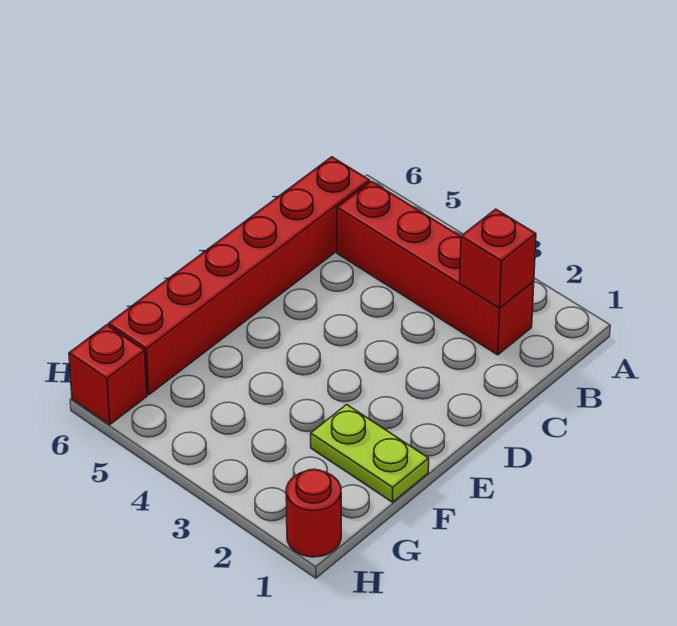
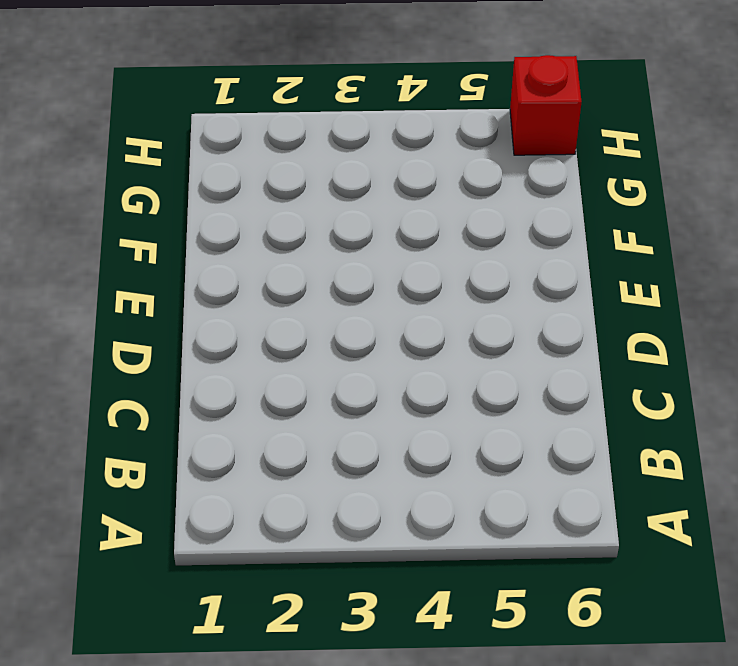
none -> red brick B2:B5 level 1
none -> red brick B6:G6 level 1

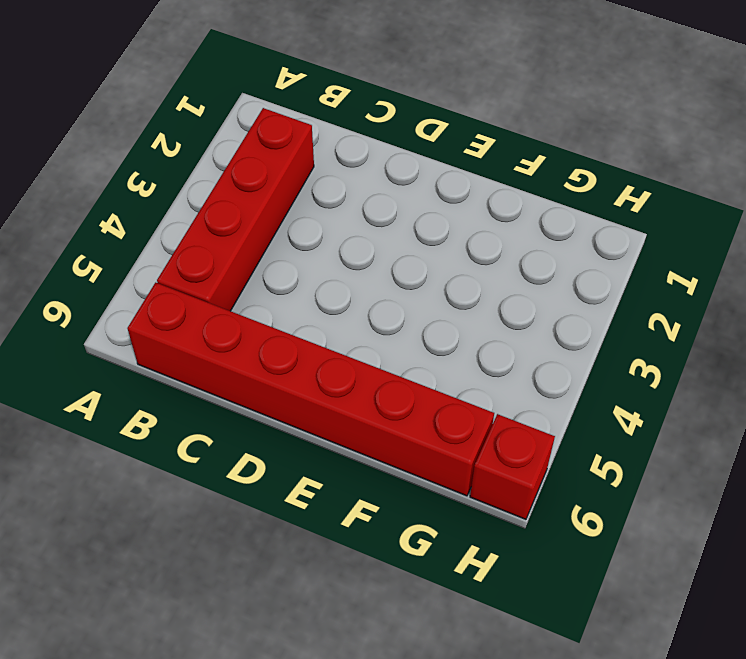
none -> lime plate F1:F2 level 1
none -> red round brick H1 level 1

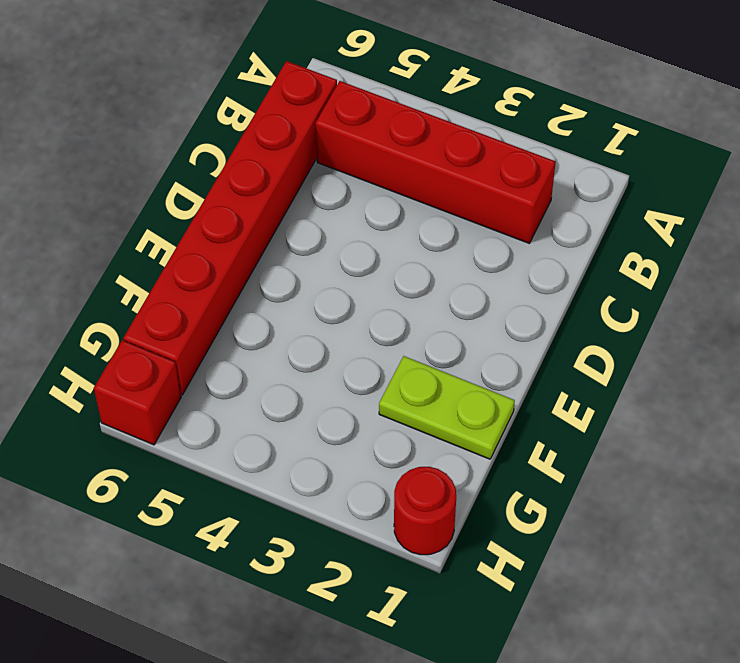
none -> red brick B2 level 2

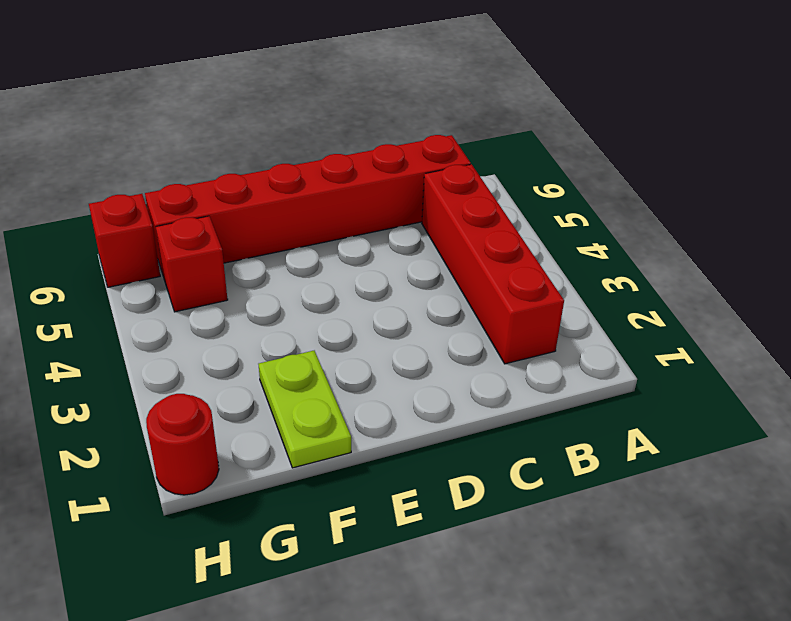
red brick G5 level 1 -> red brick B2 level 2

